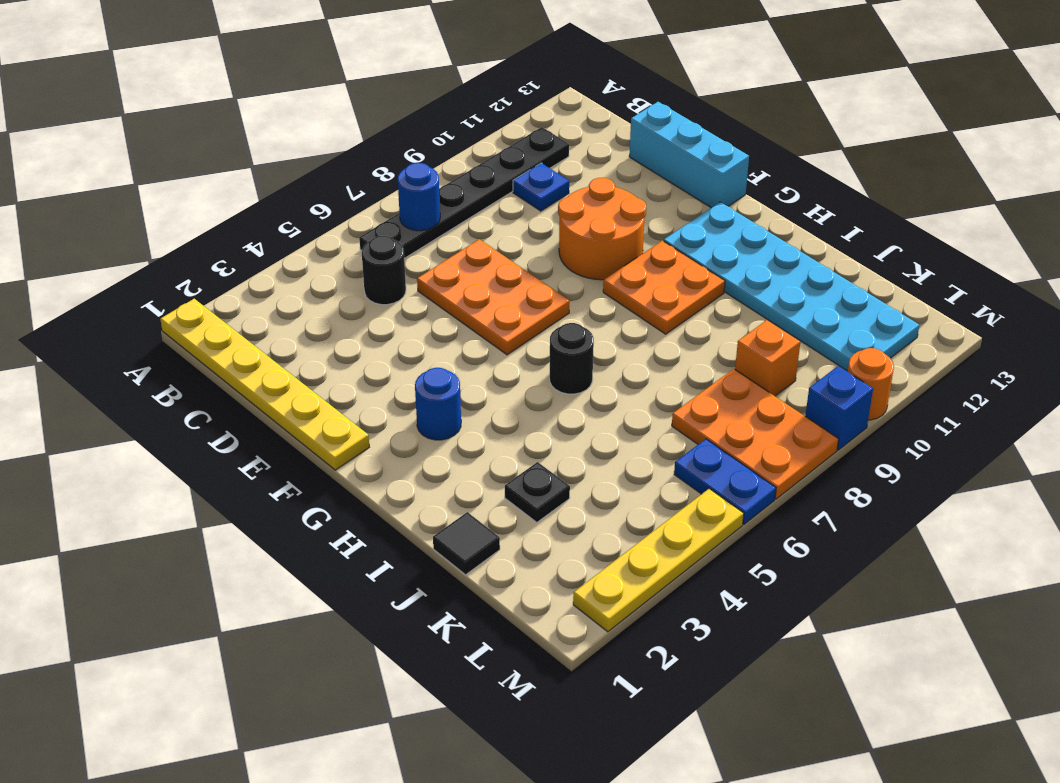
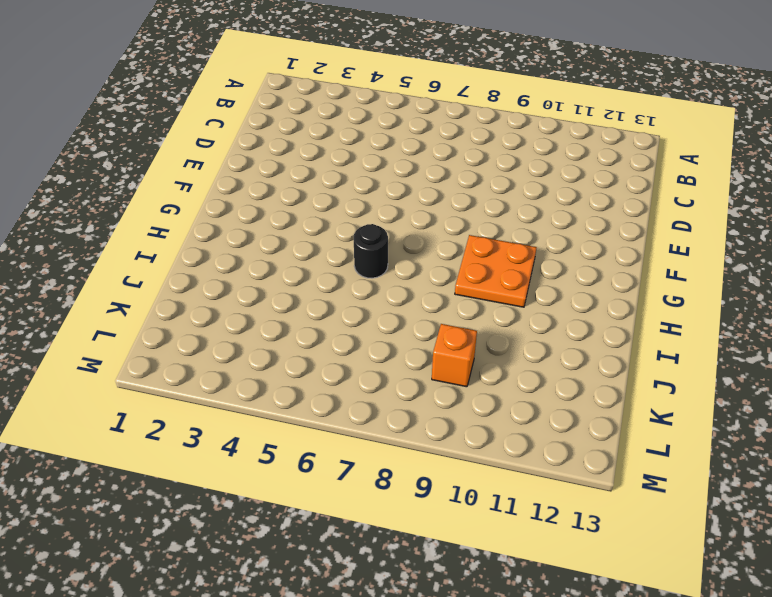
none -> yellow plate A1:F1 level 1
none -> black plate B6:B11 level 1
none -> black round brick C5 level 1

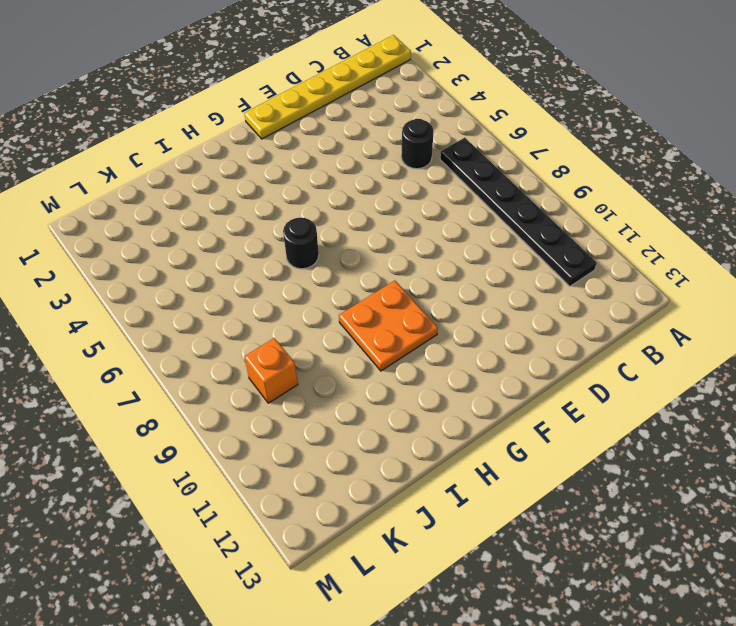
none -> blue plate C10 level 1
none -> orange plate D6:F7 level 1
none -> cyan brick D13:F13 level 1

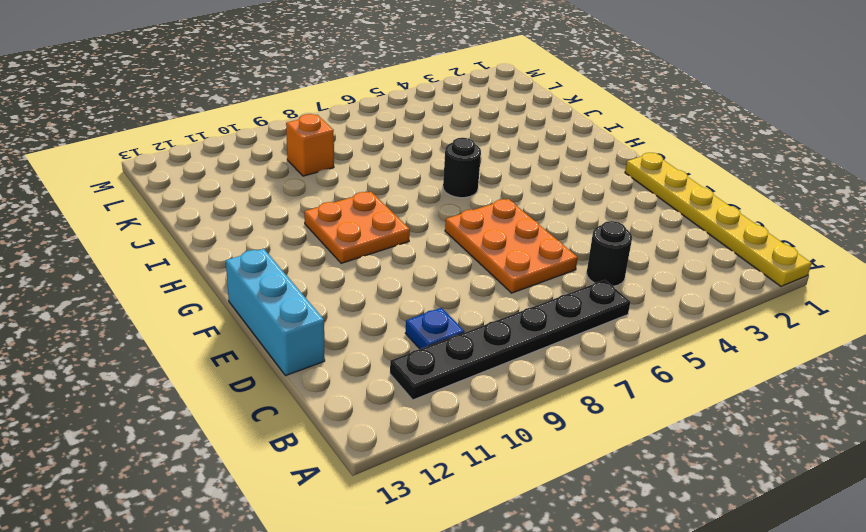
none -> orange round brick E9:F10 level 1
none -> blue round brick G3 level 1
none -> cyan plate G11:L12 level 1

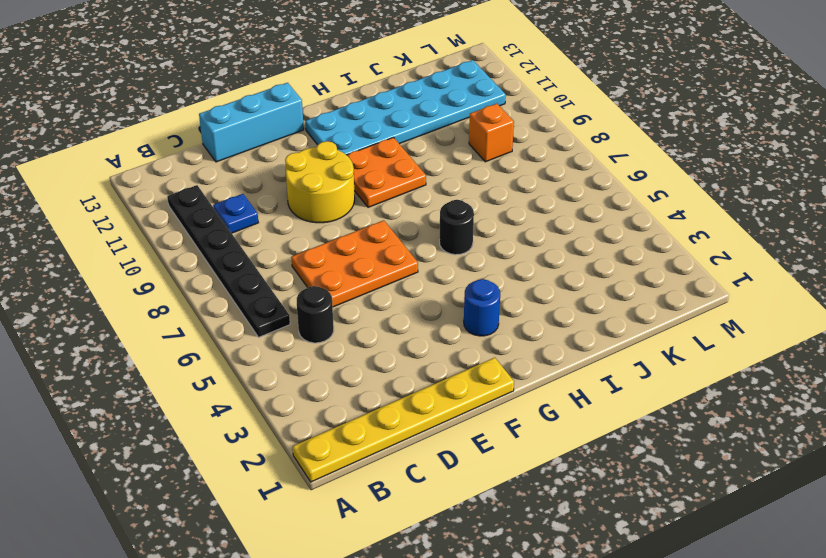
yellow round brick E9:F10 level 1 -> orange round brick E9:F10 level 1
none -> black tile J1 level 1
none -> black plate J3 level 1
none -> orange plate K7:M8 level 1

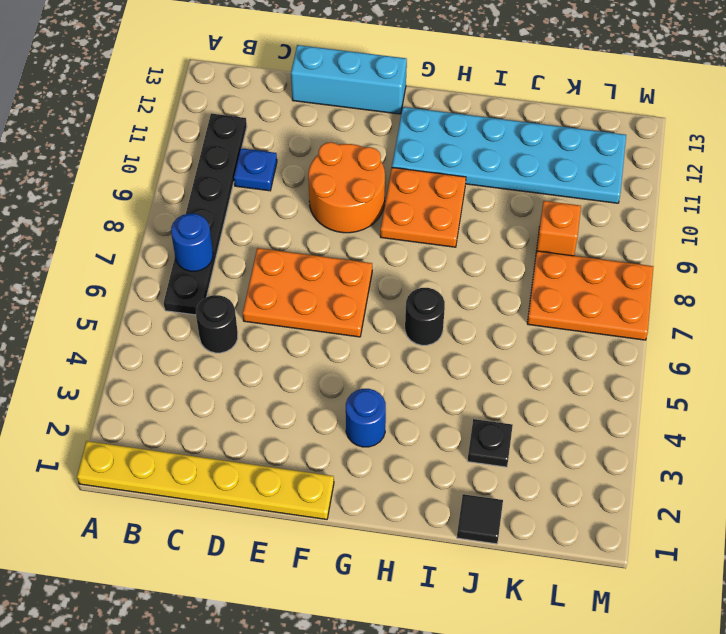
none -> blue plate L6:M6 level 1
none -> yellow plate M2:M5 level 1
none -> blue brick M9 level 1

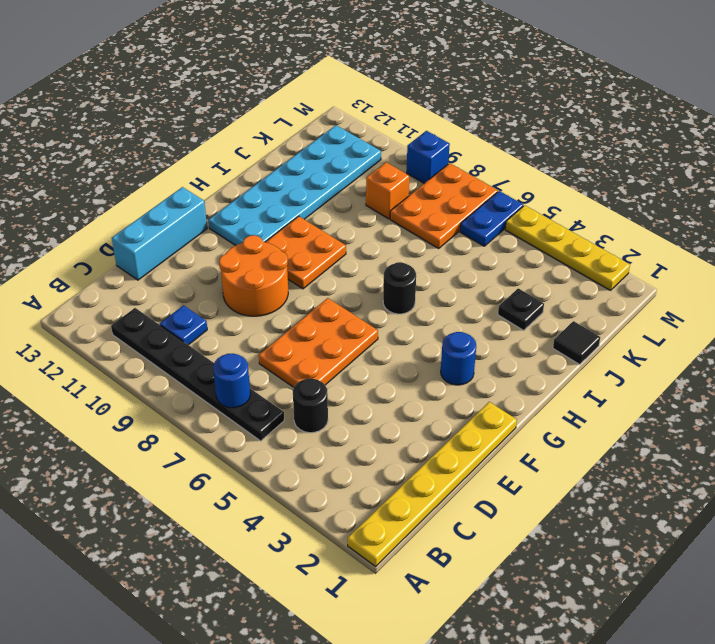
none -> orange round brick M10 level 1

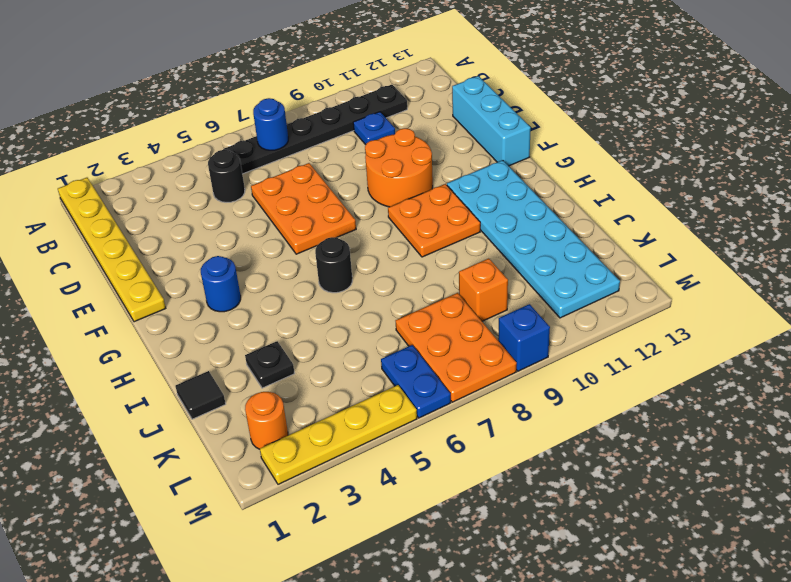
orange round brick L2 level 1 -> orange round brick M10 level 1

